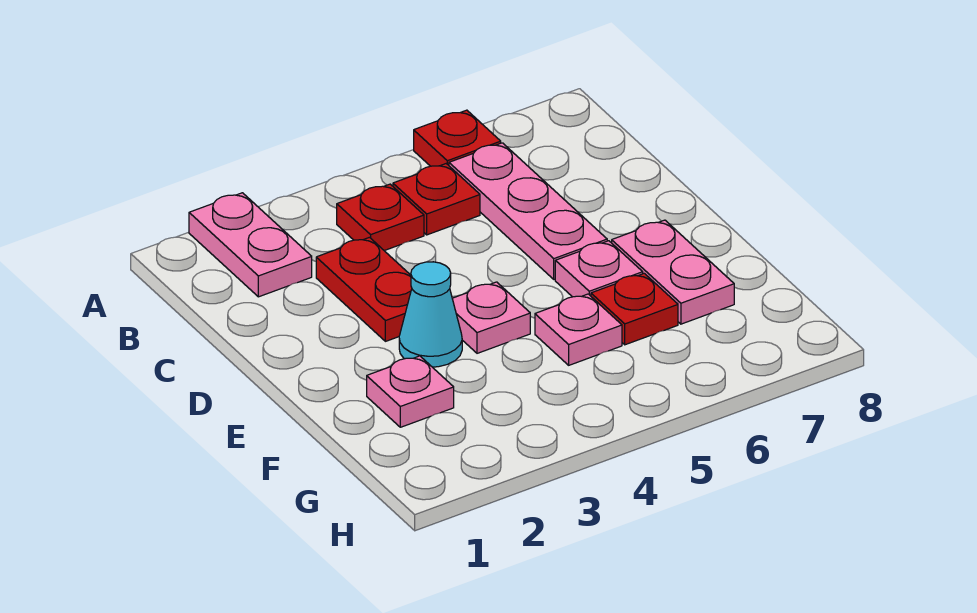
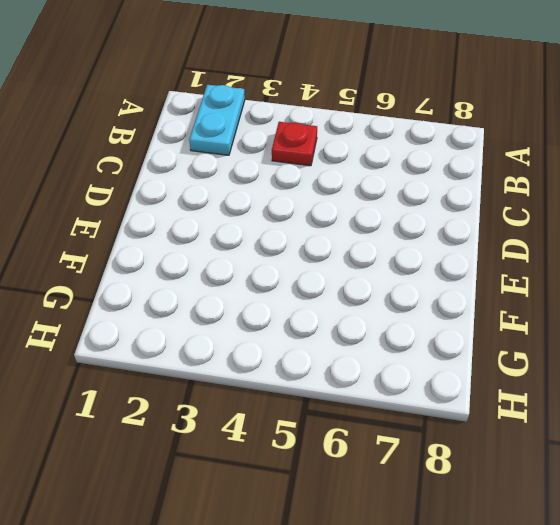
cyan plate A2:B2 level 1 -> pink plate A2:B2 level 1
none -> red plate A6 level 1
none -> red plate B5 level 1
none -> pink plate B6:D6 level 1

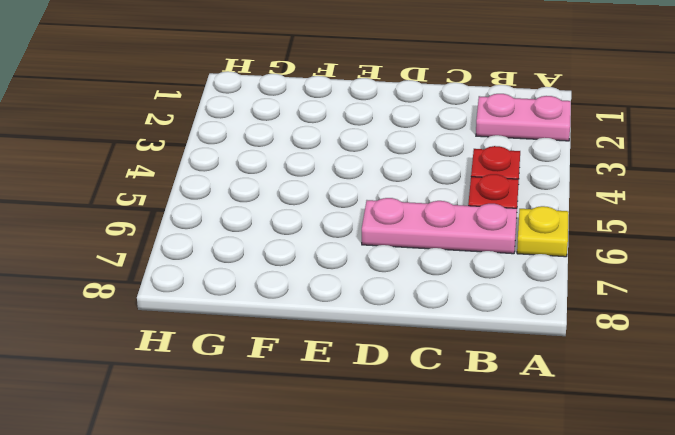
yellow plate A6 level 1 -> red plate A6 level 1
none -> red plate C3:D3 level 1
none -> cyan cone E3 level 1
none -> pink plate E4 level 1

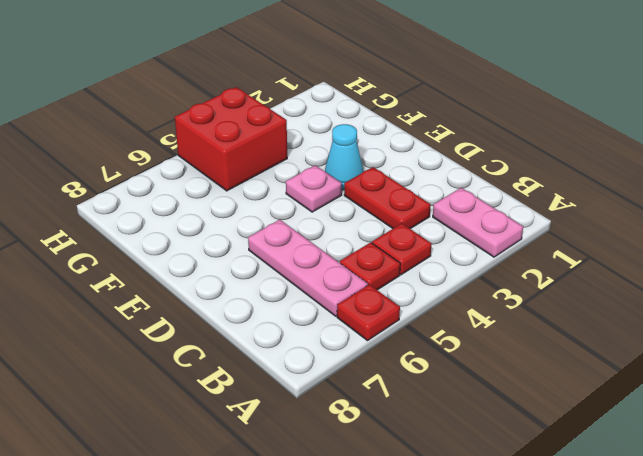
red brick G4:H5 level 1 -> none
none -> pink plate E6 level 1
none -> pink plate E7:F7 level 1
none -> pink plate F2 level 1

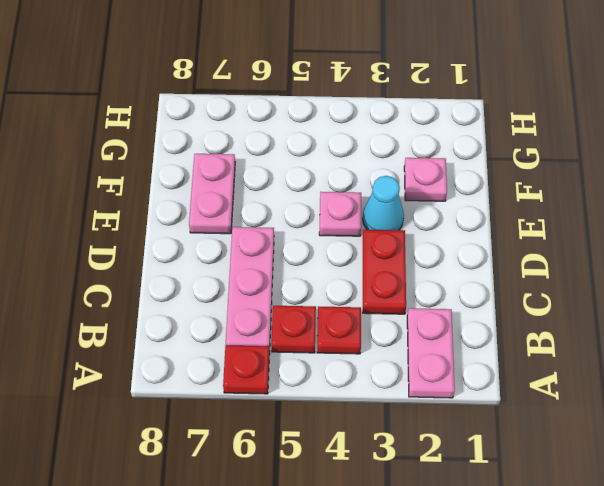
none -> pink plate E6 level 1
none -> pink plate F5 level 1
none -> red plate F6 level 1

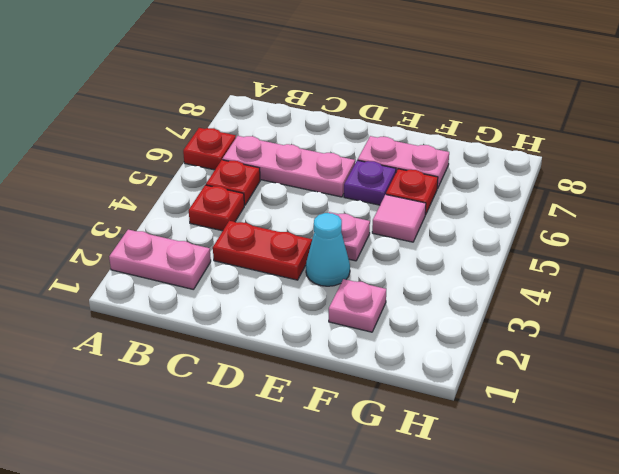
purple plate E6 level 1 -> pink plate E6 level 1
pink tile F5 level 1 -> pink plate F5 level 1

